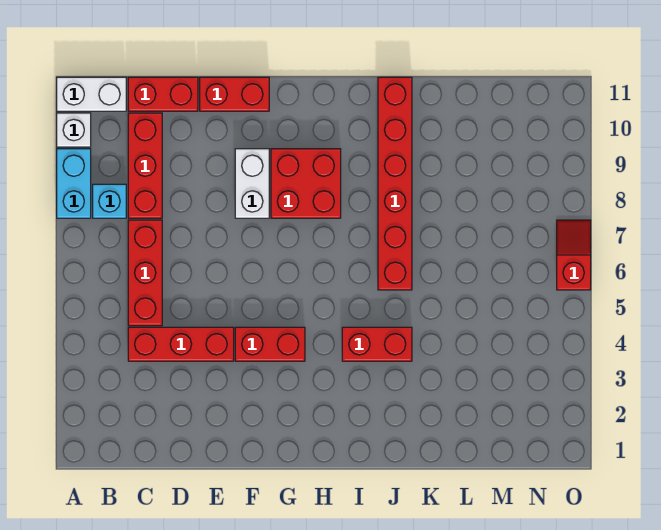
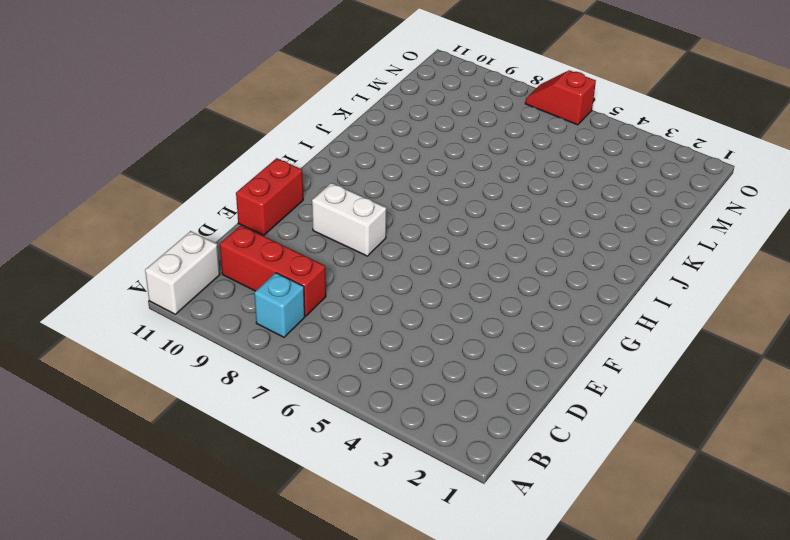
none -> cyan brick A8:A9 level 1
none -> white brick A10 level 1
none -> red brick C4:E4 level 1

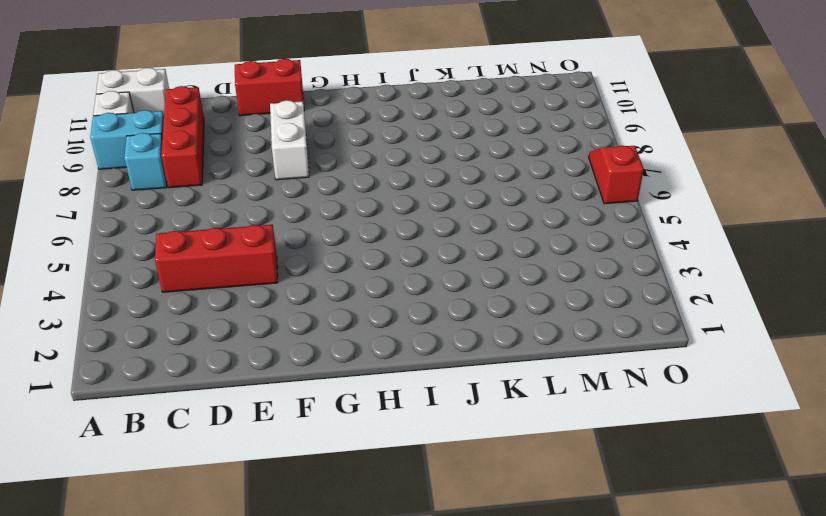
cyan brick A9:B9 level 1 -> cyan brick A8:A9 level 1
none -> red brick C5:C7 level 1
none -> red brick C11:D11 level 1
none -> red brick F4:G4 level 1

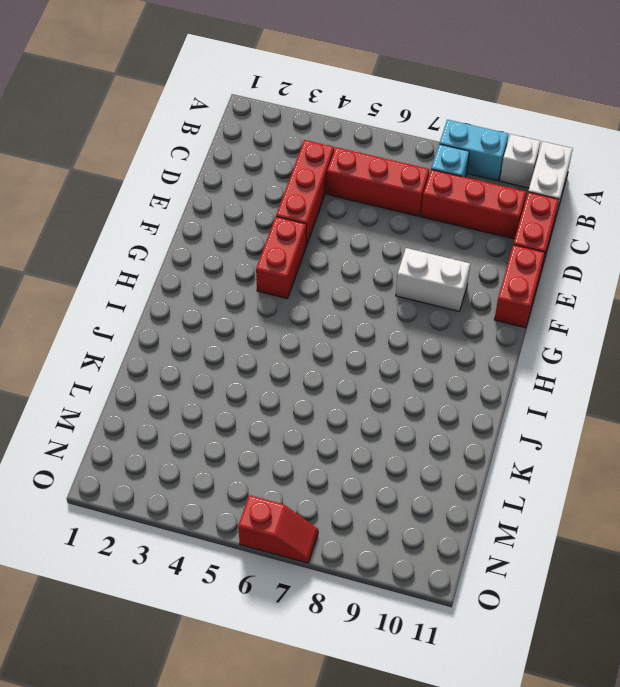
none -> red brick G8:H9 level 1
none -> red brick I4:J4 level 1
none -> red brick J6:J11 level 1

